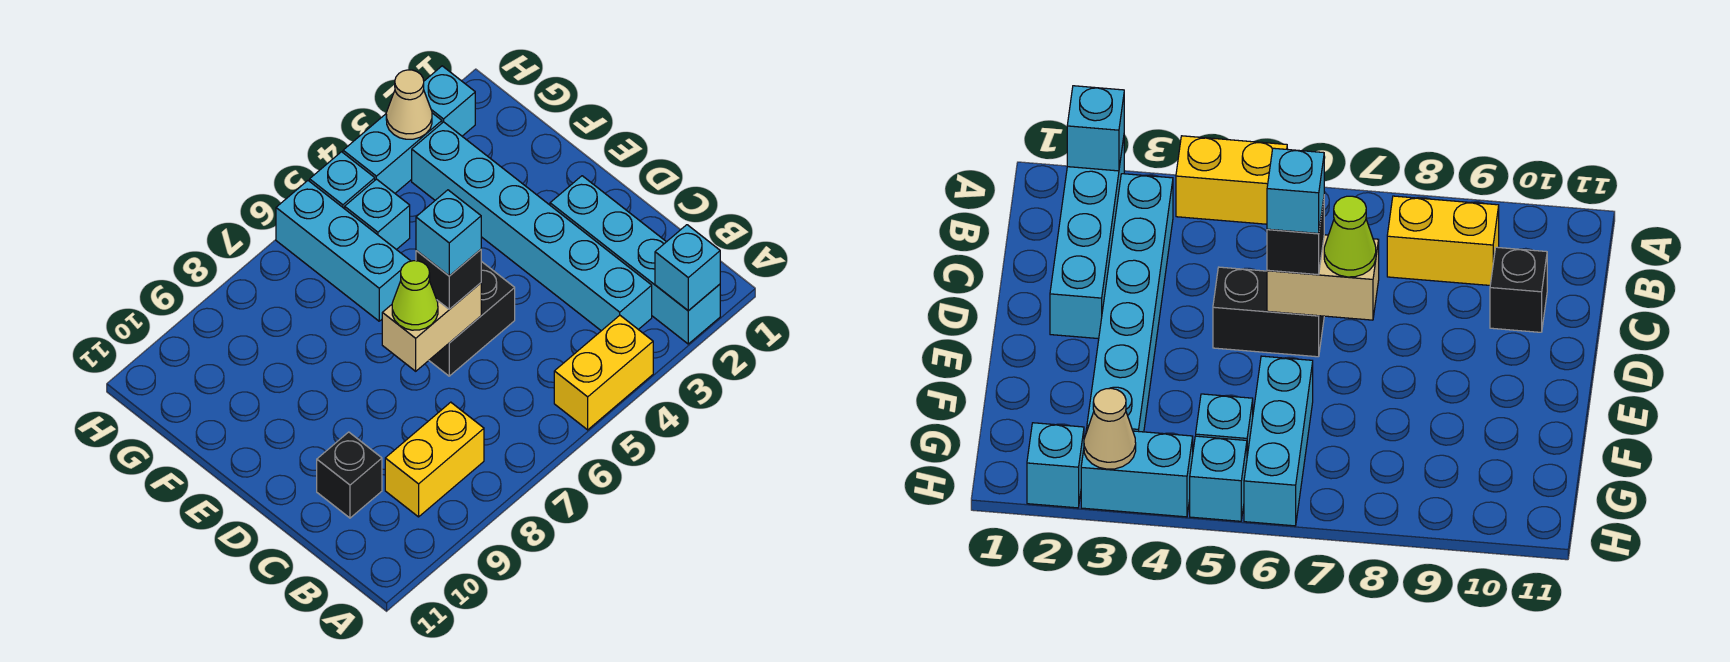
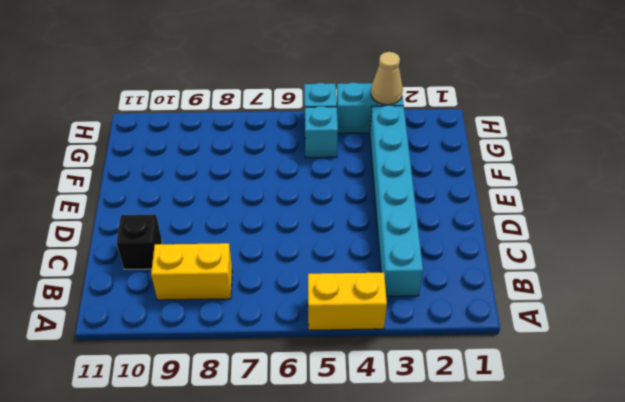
none -> cyan brick A2:D2 level 1
none -> black brick D5:D6 level 1
none -> cyan brick F6:H6 level 1

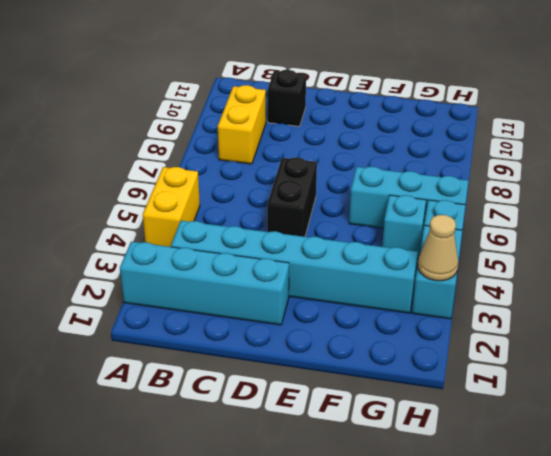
none -> cyan brick H2 level 1
none -> cyan brick A2 level 2
none -> tan brick D6:D7 level 2

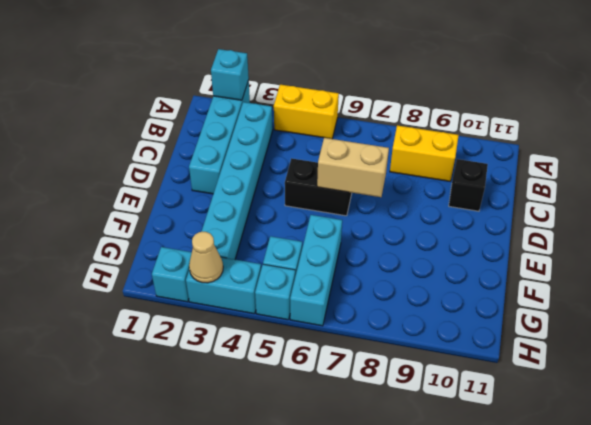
none -> black brick D6 level 3
none -> lime cone D7 level 3
none -> cyan brick D6 level 4

